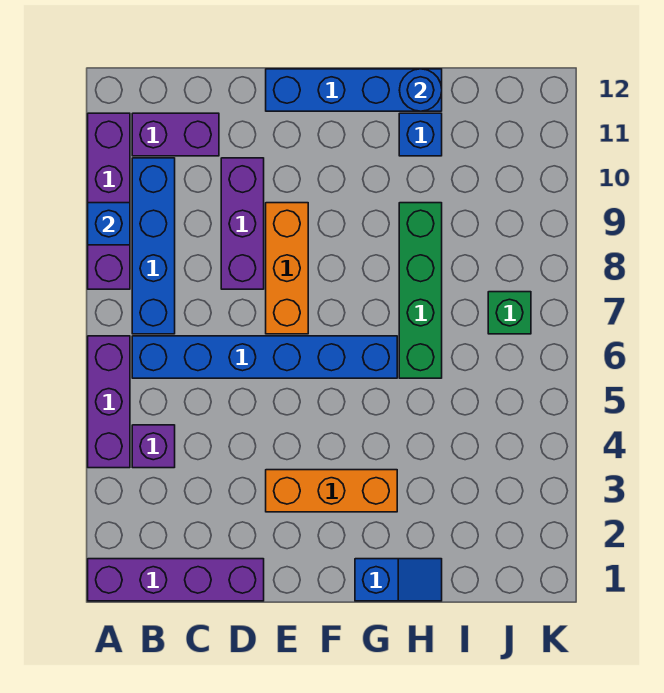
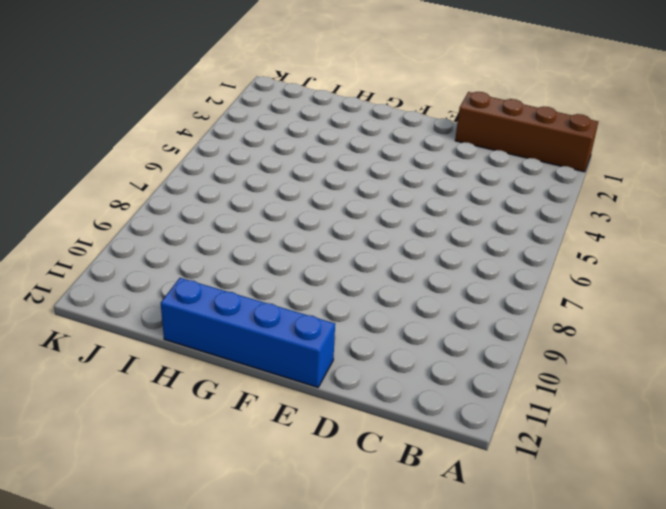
brown brick A1:D1 level 1 -> purple brick A1:D1 level 1
none -> purple brick A4:A6 level 1
none -> purple brick A8:A11 level 1
none -> purple brick B4 level 1

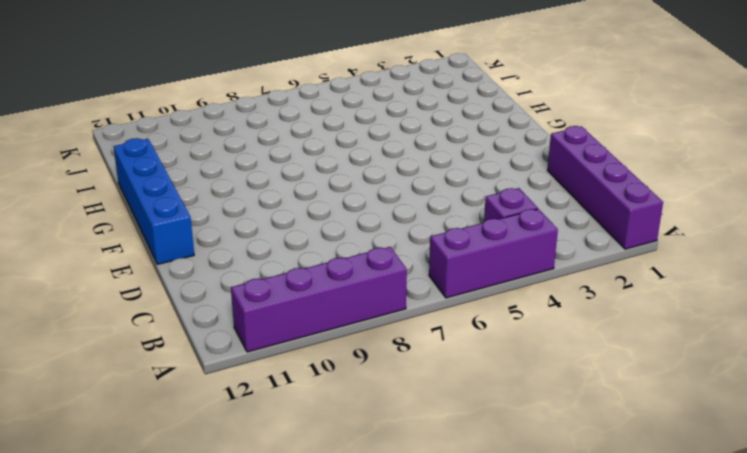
none -> blue brick B6:G6 level 1
none -> blue brick B7:B10 level 1
none -> purple brick B11:C11 level 1

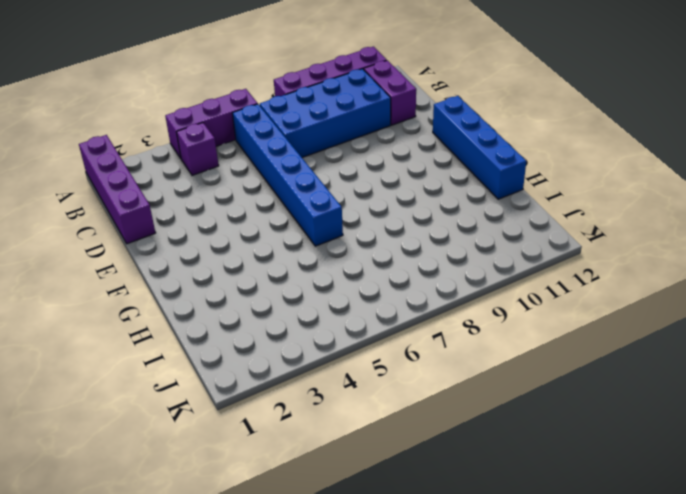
blue brick B7:C10 level 1 -> blue brick B7:B10 level 1
none -> purple brick D8:D10 level 1
none -> orange brick E3:G3 level 1
none -> orange brick E7:E9 level 1

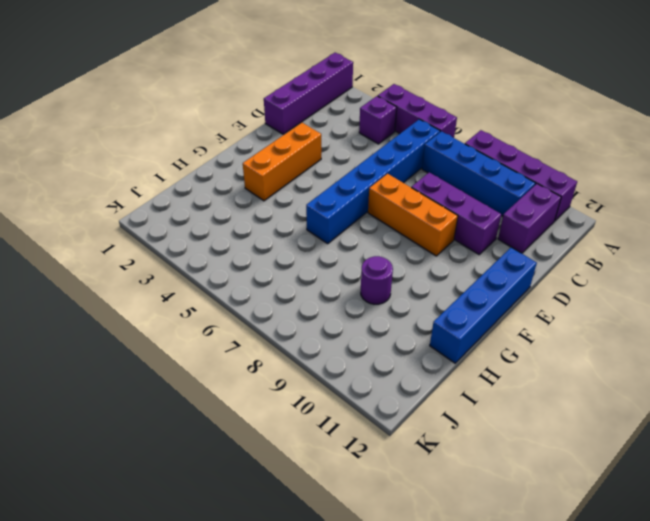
purple round brick H9 level 1 -> green brick H6:H9 level 1
none -> blue slope G1:H1 level 1 top G
none -> blue brick H11 level 1
none -> green brick J7 level 1

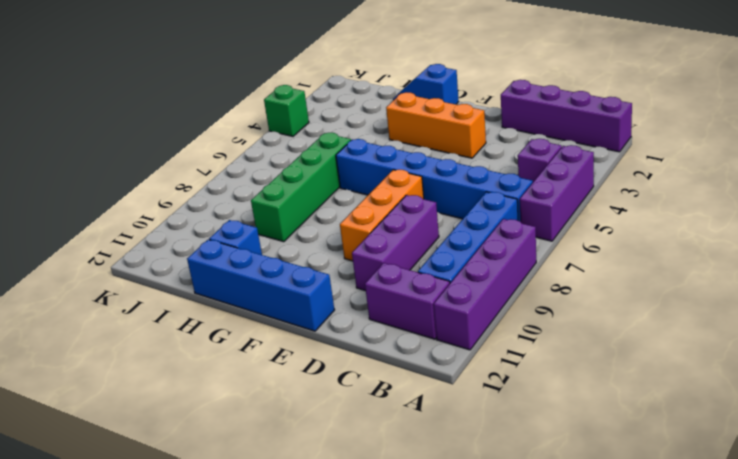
green brick K4 level 1 -> green brick J7 level 1
none -> blue brick A9 level 2
none -> blue round brick H12 level 2

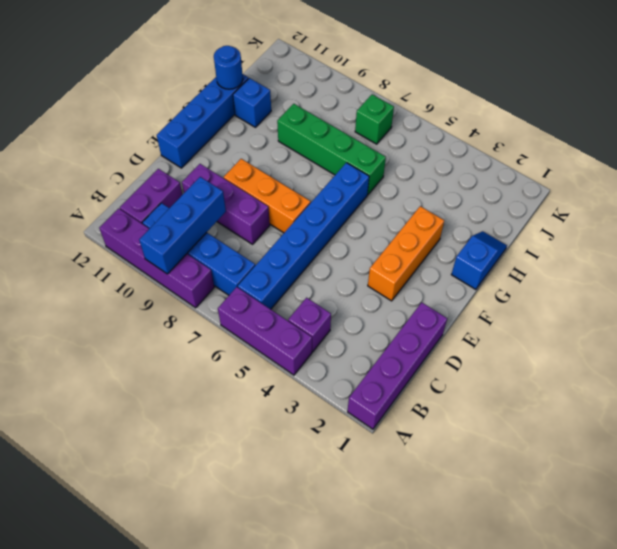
blue brick A9:C9 level 2 -> blue brick A9 level 2

